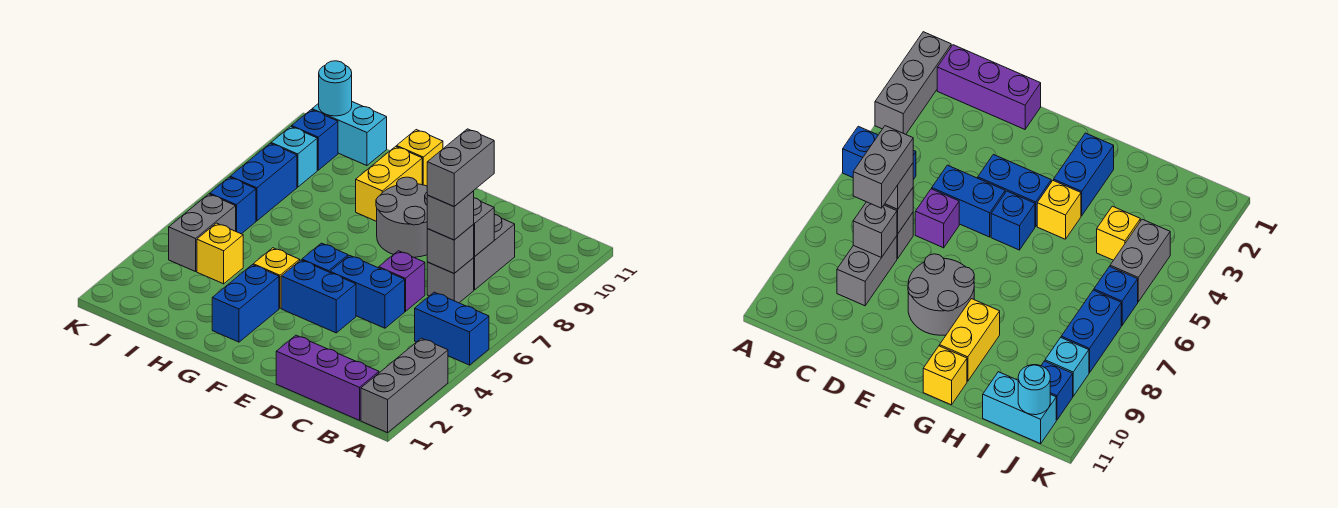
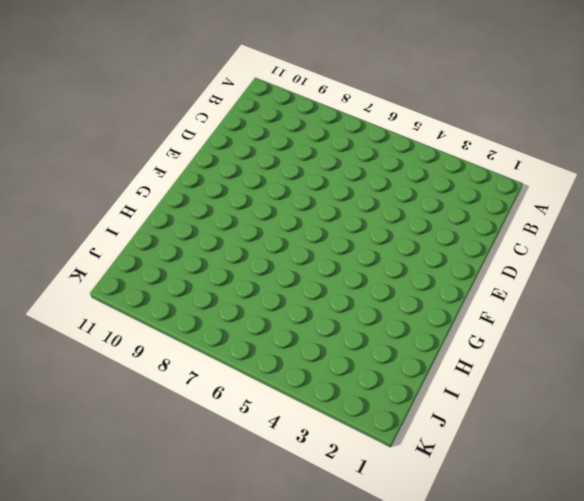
none -> grey brick A1:A3 level 1
none -> blue brick A5:B5 level 1
none -> purple brick B1:D1 level 1

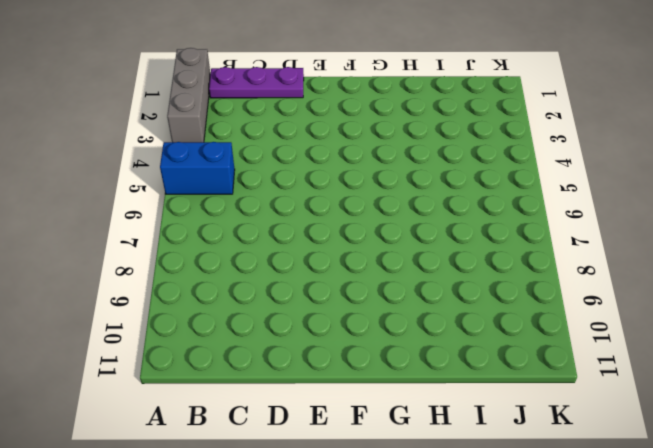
purple plate B1:D1 level 1 -> purple brick B1:D1 level 1
none -> grey brick C7 level 1
none -> grey brick C8:C9 level 1
none -> blue brick D5:E5 level 1

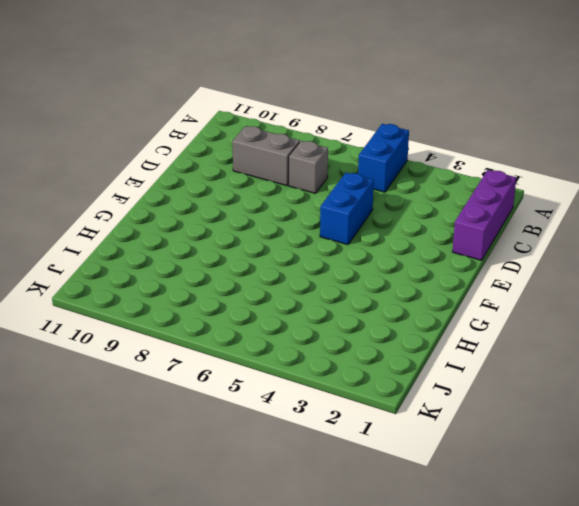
none -> grey brick A1:A3 level 1
none -> purple brick D6 level 1
none -> blue brick E4:F4 level 1

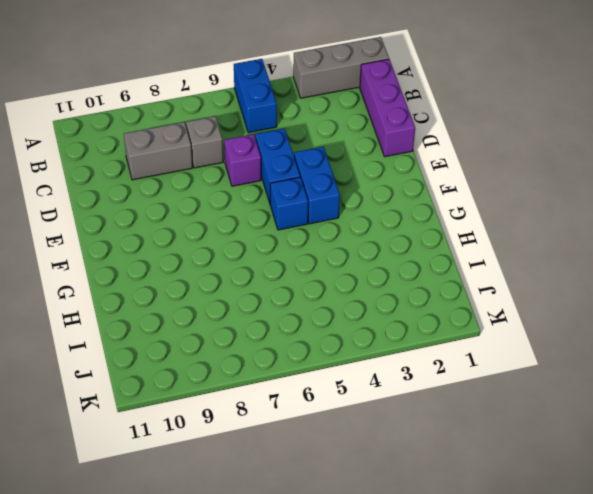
none -> grey round brick E8:F9 level 1
none -> blue brick G2:G3 level 1
none -> yellow brick G4 level 1

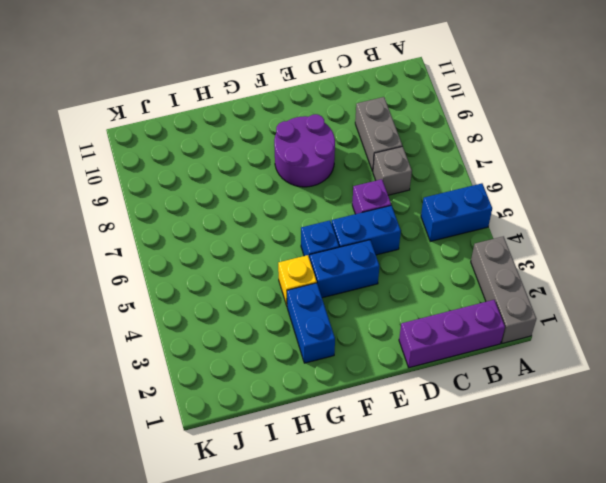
purple round brick E8:F9 level 1 -> grey round brick E8:F9 level 1
none -> yellow brick G9:G10 level 1
none -> yellow brick G11 level 1
none -> yellow brick I4 level 1

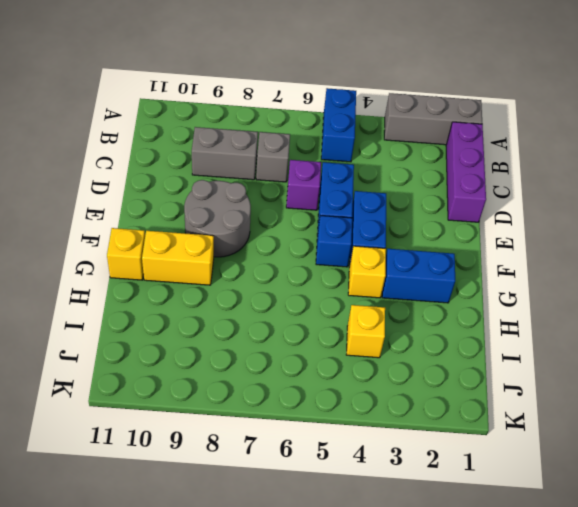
none -> cyan brick I11:J11 level 1
none -> grey brick J4:J5 level 1
none -> blue brick J6 level 1

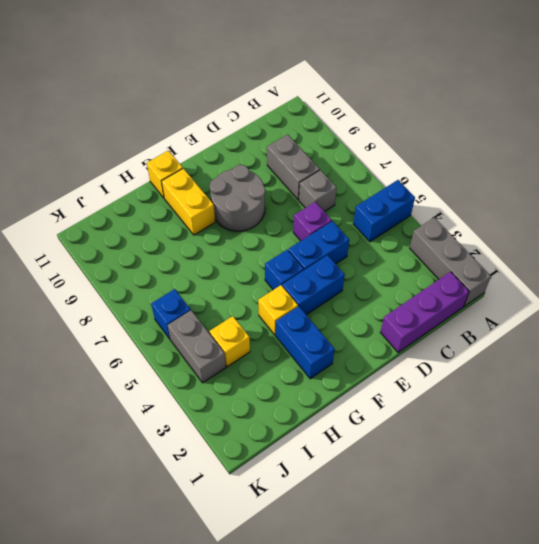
none -> cyan brick I11:J11 level 1
none -> blue brick J7:J8 level 1
none -> cyan brick J9 level 1

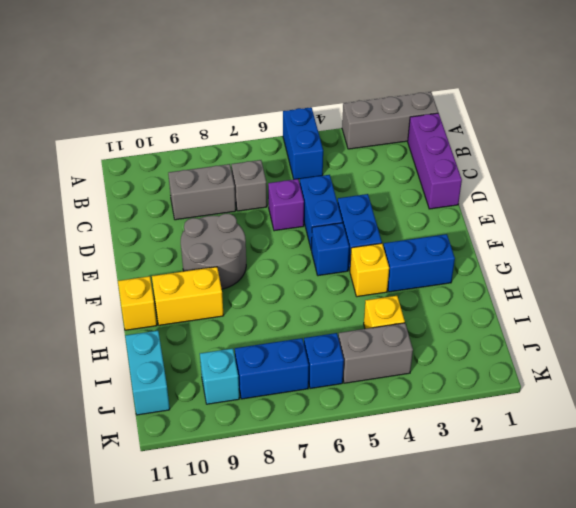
none -> blue brick J10 level 1
none -> grey brick C7 level 2
none -> grey brick C8 level 2

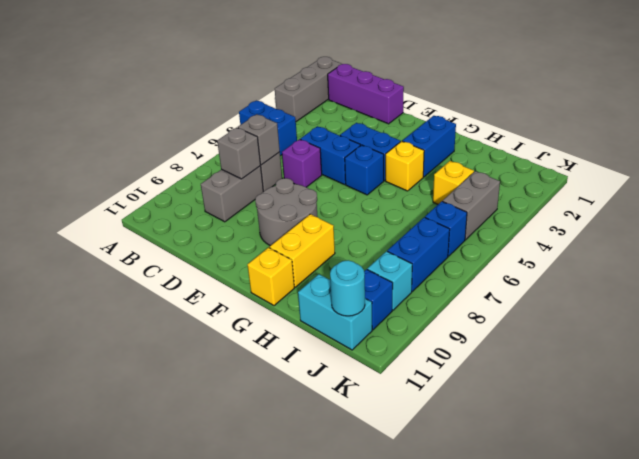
none -> grey brick C7 level 3
none -> grey brick C7:C8 level 4

